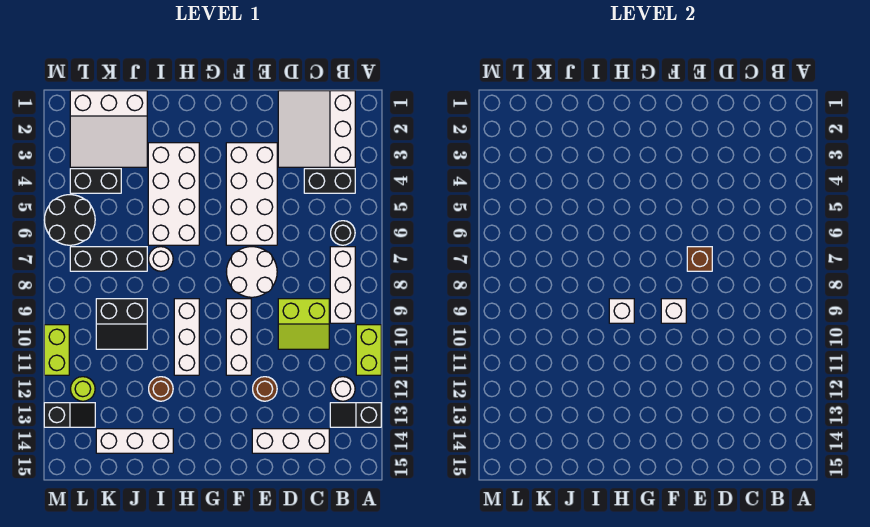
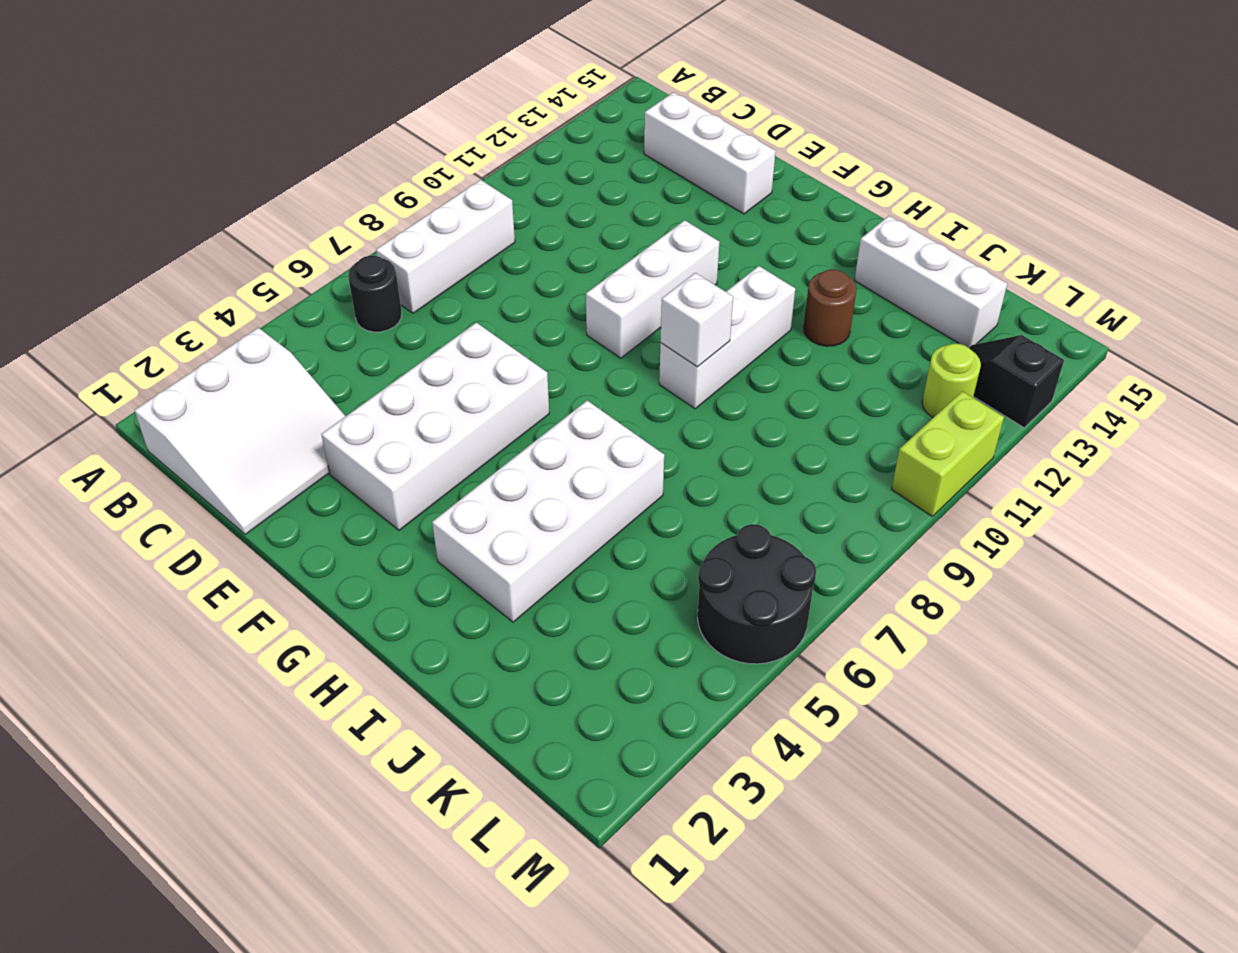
none -> lime brick A10:A11 level 1
none -> black slope A13:B13 level 1 top A
none -> black brick B4:C4 level 1

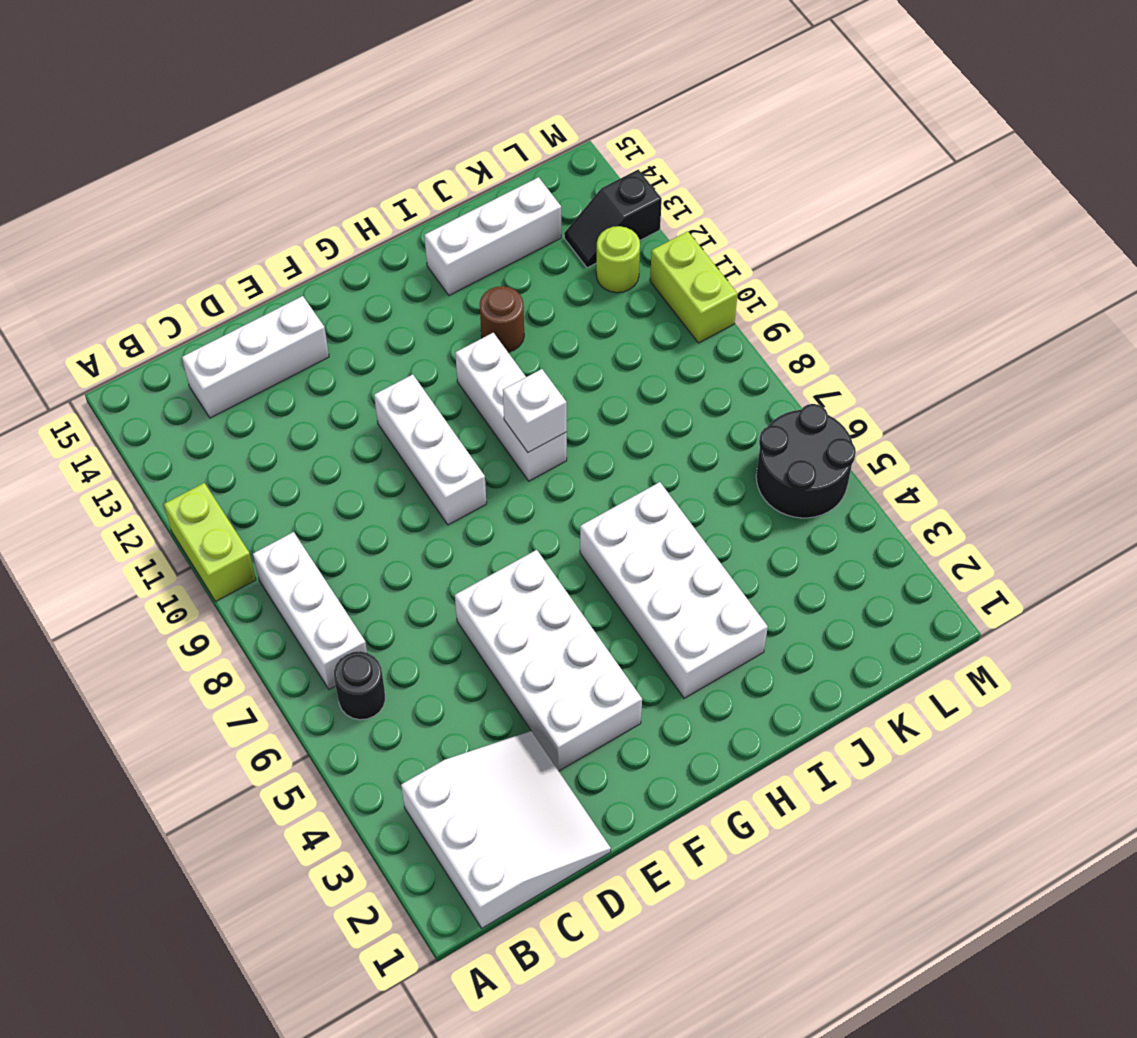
none -> black slope A13:B13 level 1 top A
none -> black brick B4:C4 level 1
none -> white round brick B12 level 1

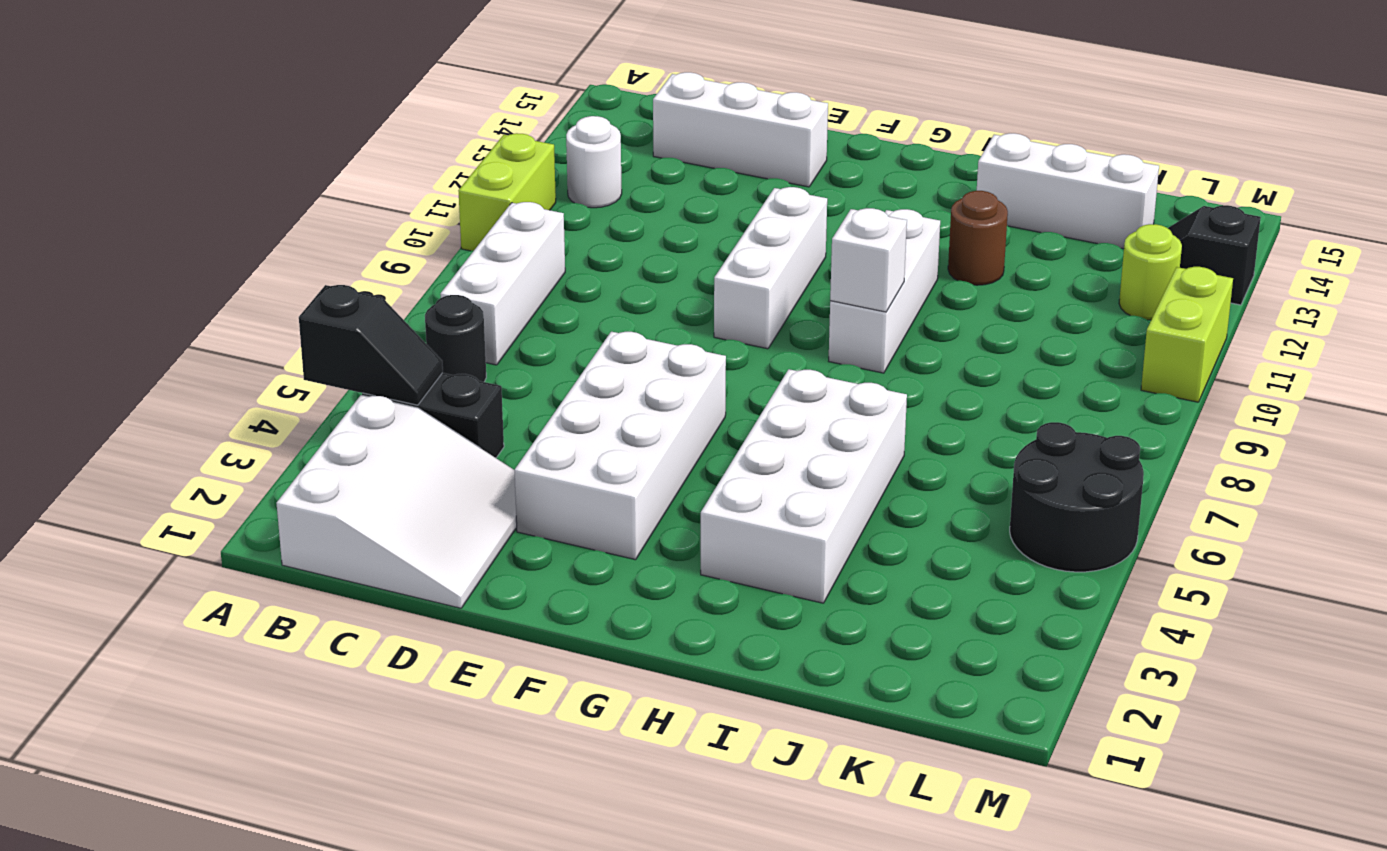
black slope A4:B4 level 2 top A -> black slope A13:B13 level 1 top A
none -> lime slope C9:D10 level 1 top 9
none -> white round brick E7:F8 level 1
none -> brown round brick E12 level 1

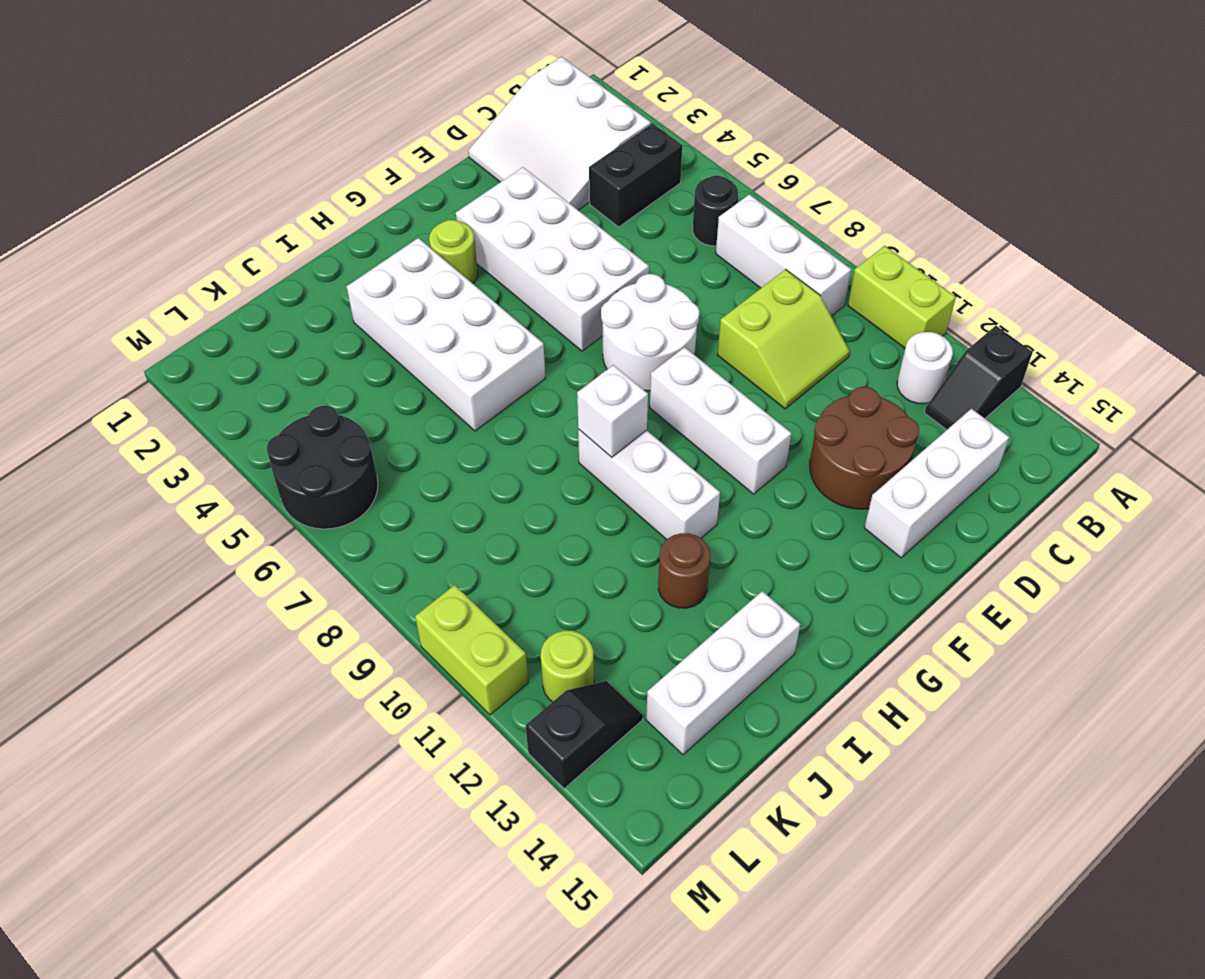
brown round brick D12:E13 level 1 -> brown round brick E12 level 1
lime round brick G3 level 1 -> none
none -> white round brick I7 level 1
none -> white slope J1:L3 level 1 top 1
none -> black brick J7:L7 level 1

